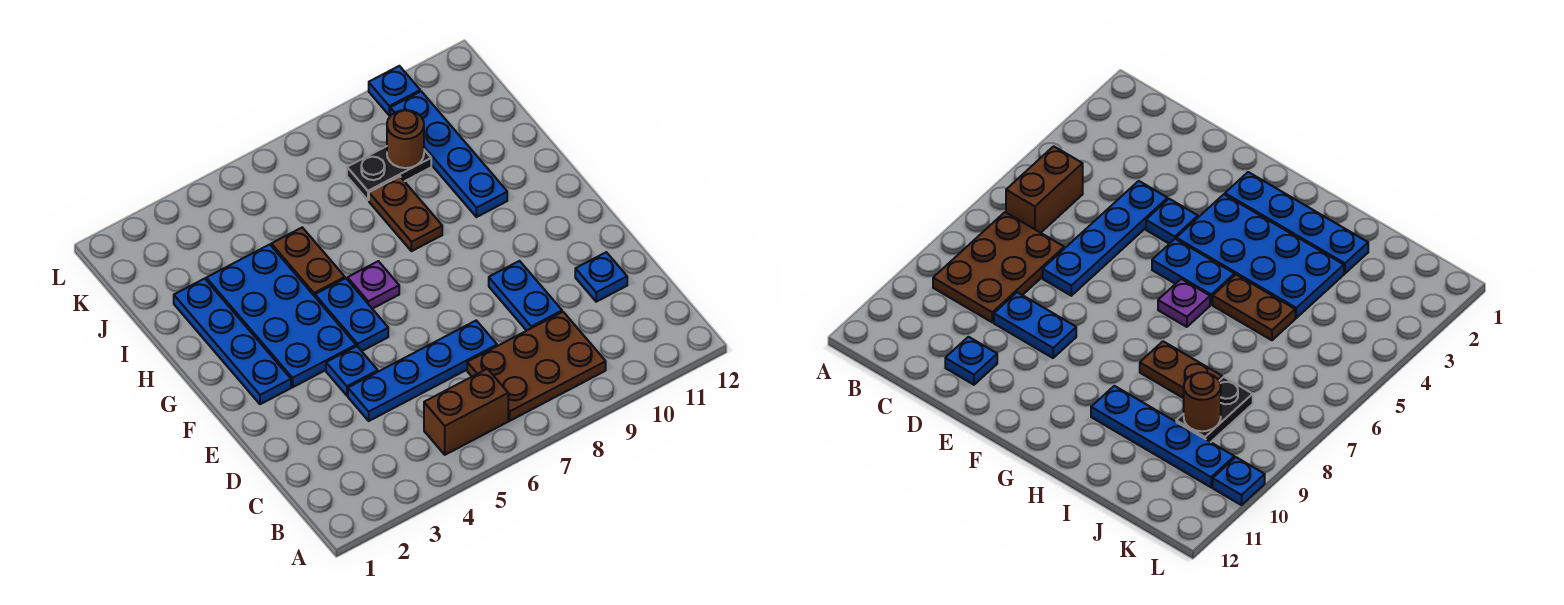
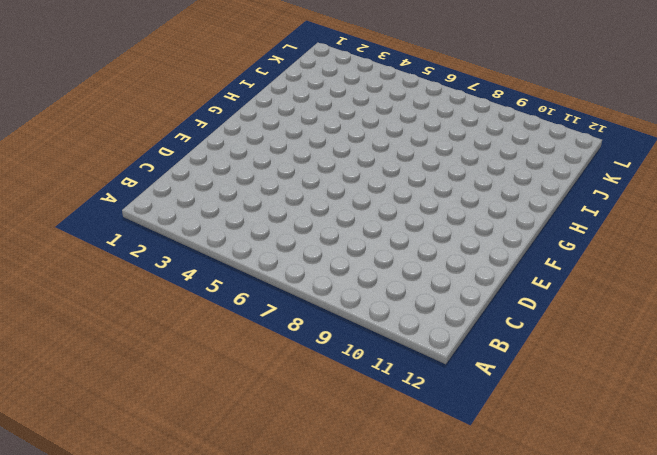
none -> brown brick B5:B6 level 1
none -> brown plate B7:C9 level 1
none -> blue plate D4:D7 level 1

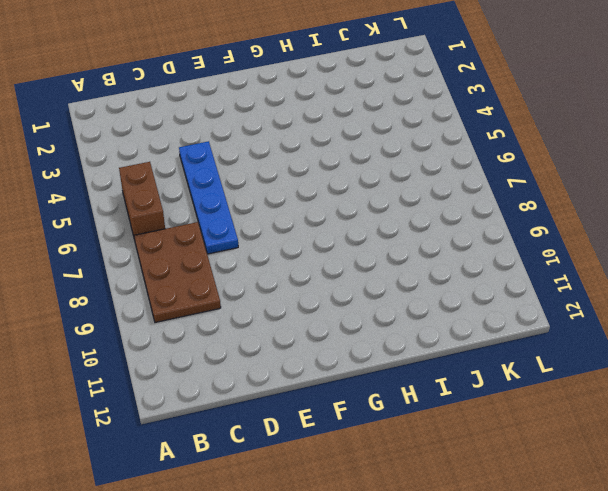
none -> blue plate D9:E9 level 1
none -> blue plate D11 level 1
none -> blue plate E4 level 1

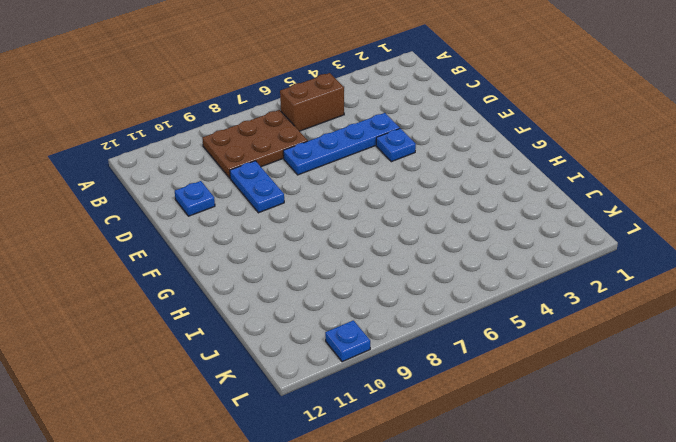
none -> blue plate F2:I2 level 1
none -> blue plate F3:I4 level 1
none -> blue plate F5:G5 level 1

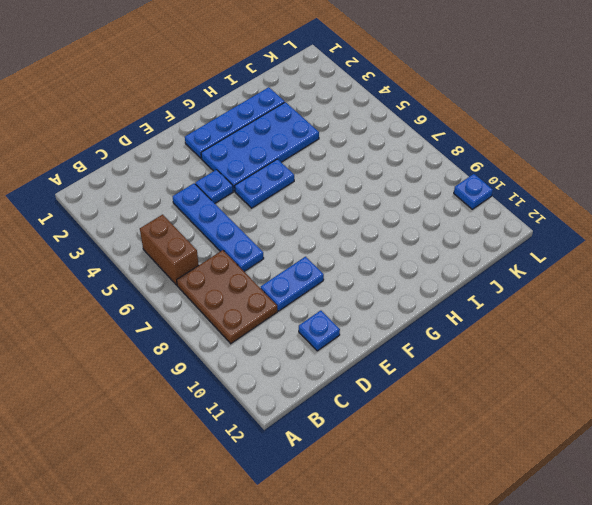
none -> purple plate G6 level 1
none -> brown plate H5:I5 level 1
none -> brown plate H8:I8 level 1

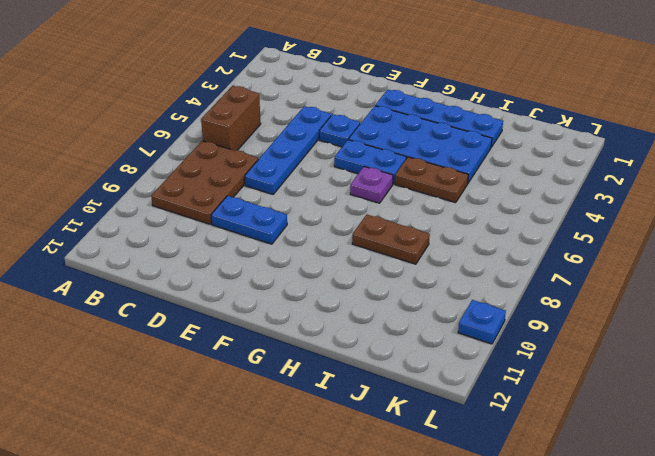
none -> blue plate D11 level 1
none -> blue plate H10:K10 level 1
none -> black plate J8:J9 level 1

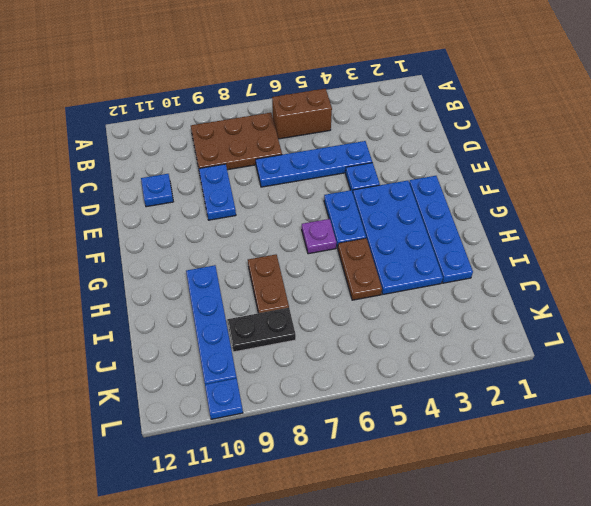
none -> brown round brick J9 level 2

